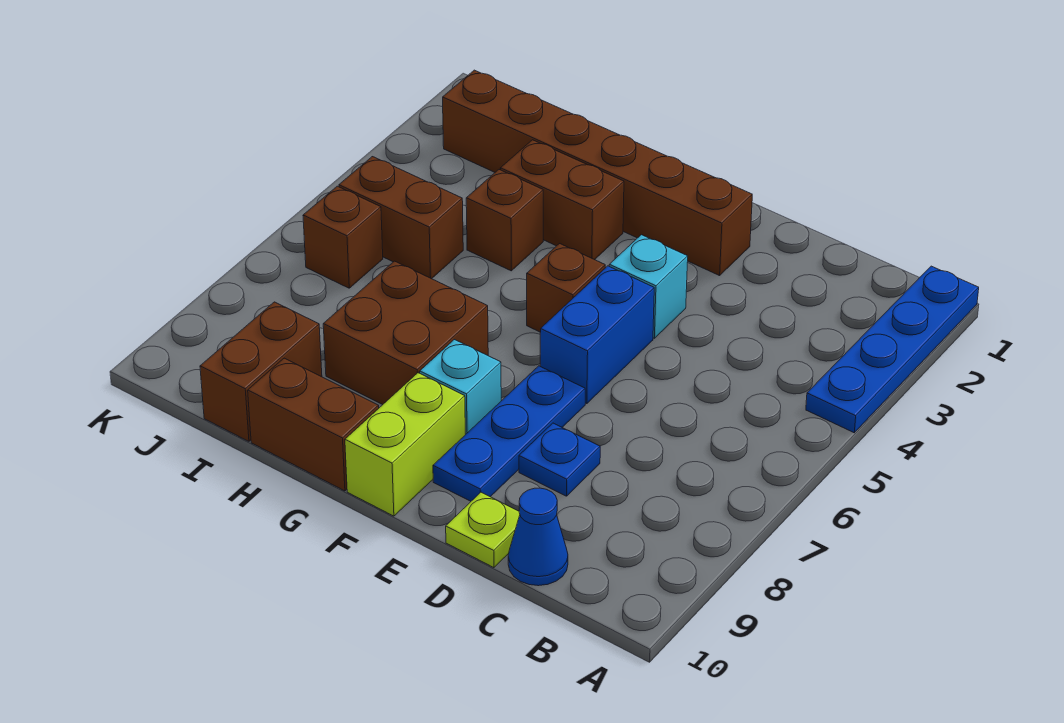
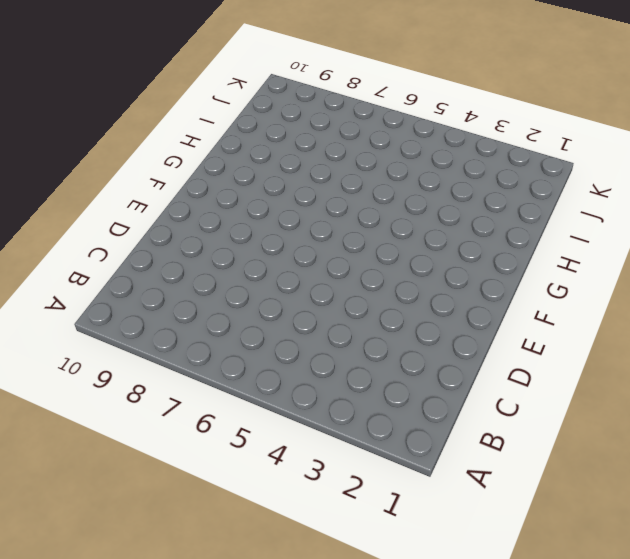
none -> blue plate A1:A4 level 1
none -> blue cone C10 level 1
none -> blue plate D8 level 1

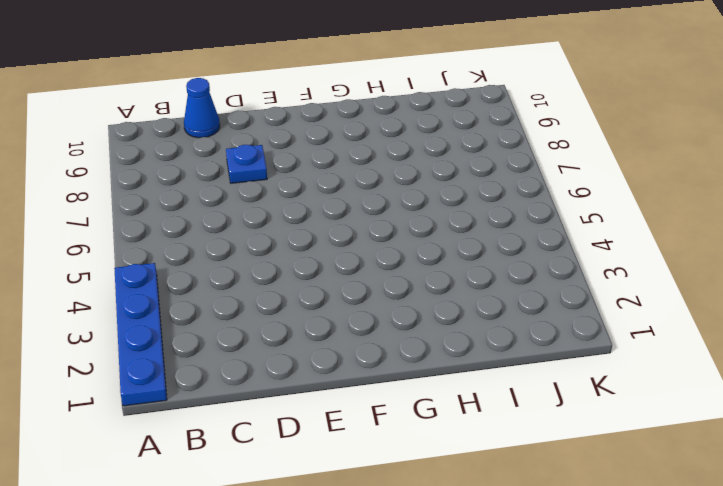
none -> lime plate D10 level 1
none -> brown brick E2:J2 level 1
none -> cyan brick E4 level 1

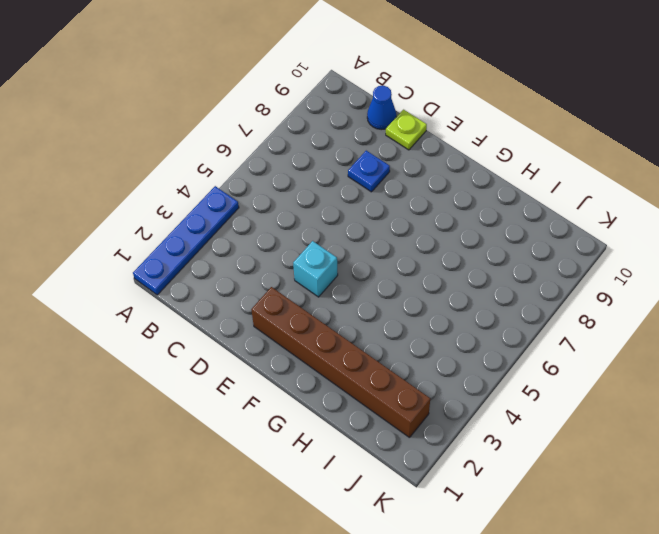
none -> blue brick E5:E6 level 1
none -> blue plate E7:E9 level 1
none -> brown brick F5 level 1

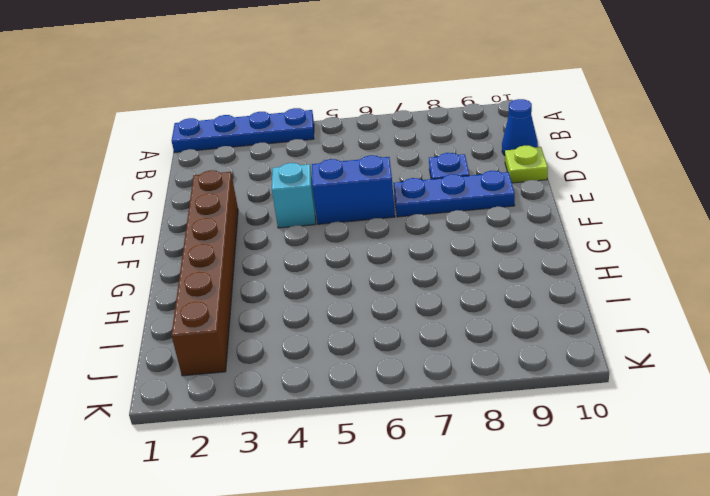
none -> brown brick F5 level 1
none -> cyan brick F8 level 1
none -> lime brick F9:F10 level 1

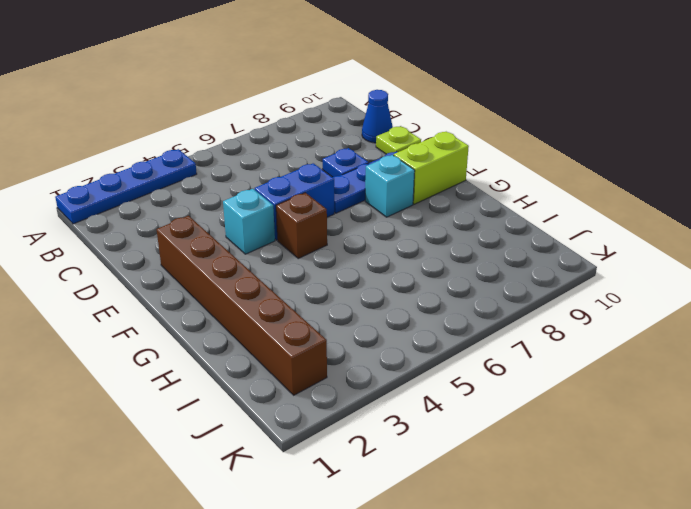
none -> brown brick G3:H3 level 1
none -> brown brick G7:H8 level 1
none -> brown brick G10:H10 level 1

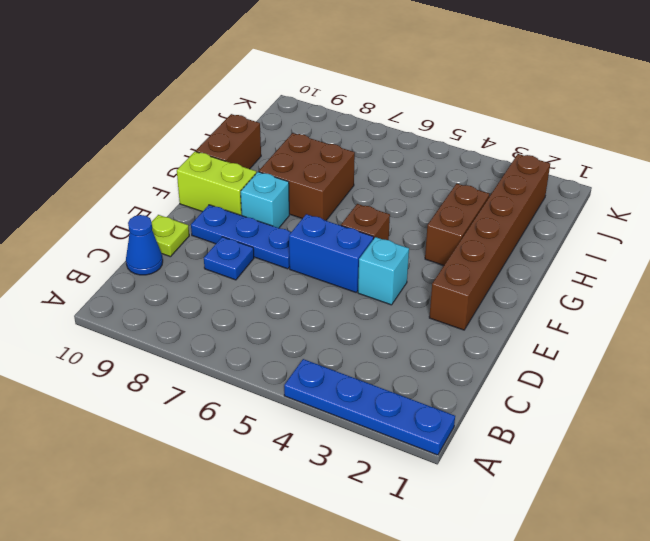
none -> brown brick H4 level 1
none -> brown brick I5:J5 level 1
none -> brown brick I9:I10 level 1

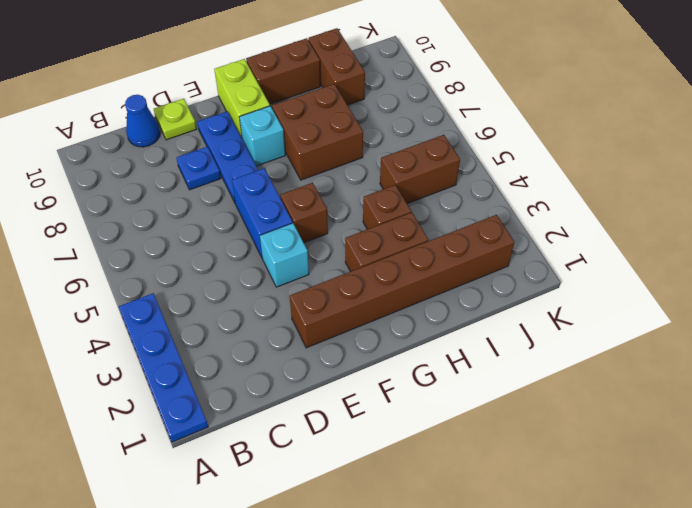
none -> brown brick J6 level 1

